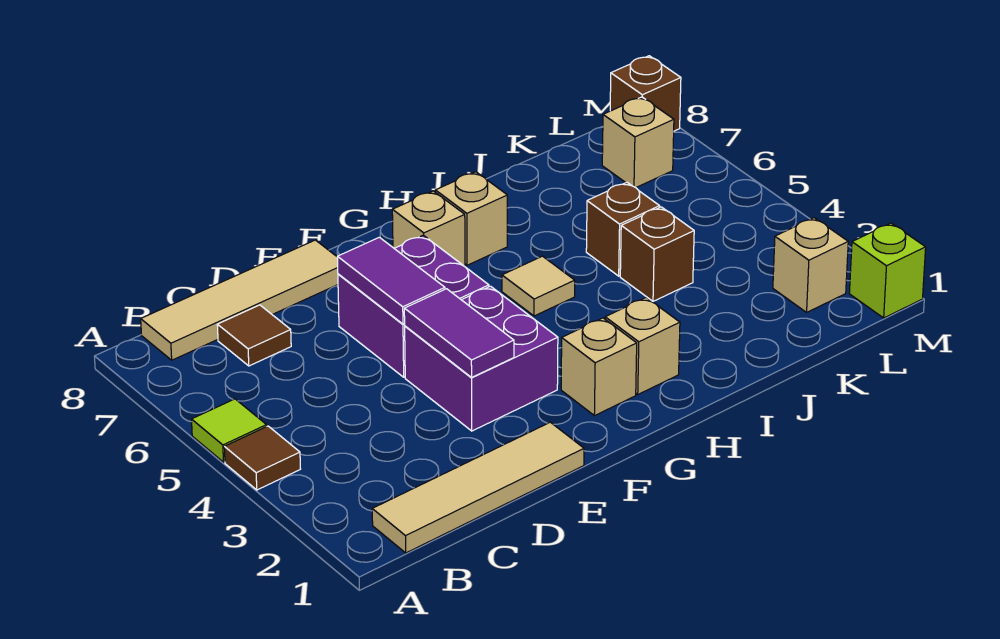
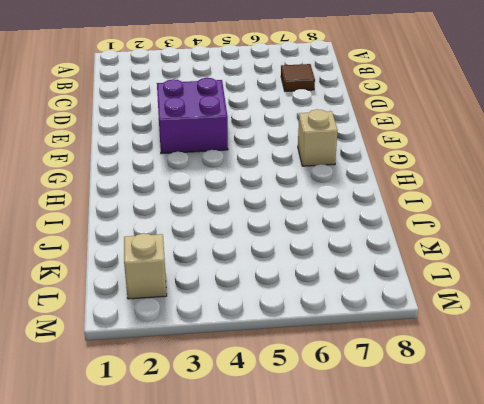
none -> brown tile A4 level 1
none -> lime tile A5 level 1
none -> tan tile B1:E1 level 1

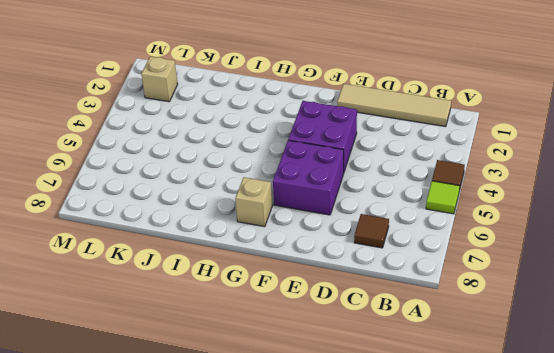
none -> tan tile B8:E8 level 1
none -> tan brick G2 level 1
none -> tan brick H2 level 1

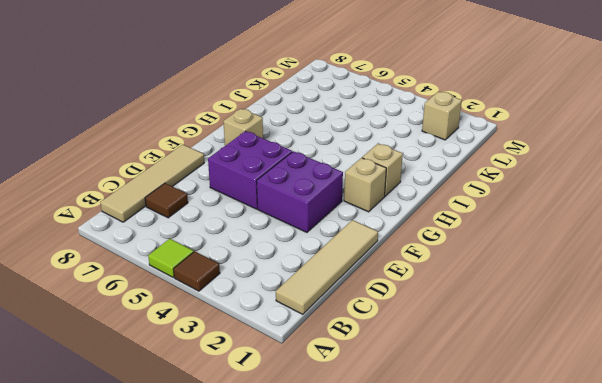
none -> tan tile H5 level 1
none -> tan brick H7 level 1
none -> brown brick J4 level 1

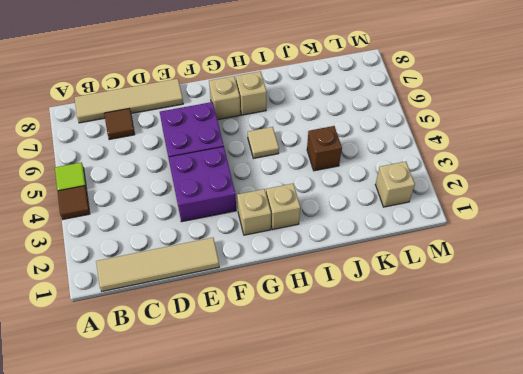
none -> brown brick J5 level 1
none -> tan brick L7 level 1
none -> lime brick M1 level 1

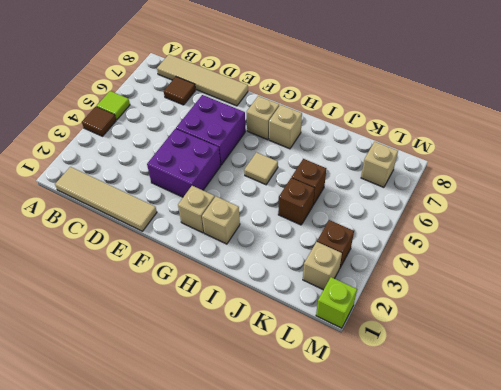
brown brick L3 level 1 -> brown brick M8 level 1
none -> purple tile E3:E4 level 2
none -> purple tile E5:E6 level 2

